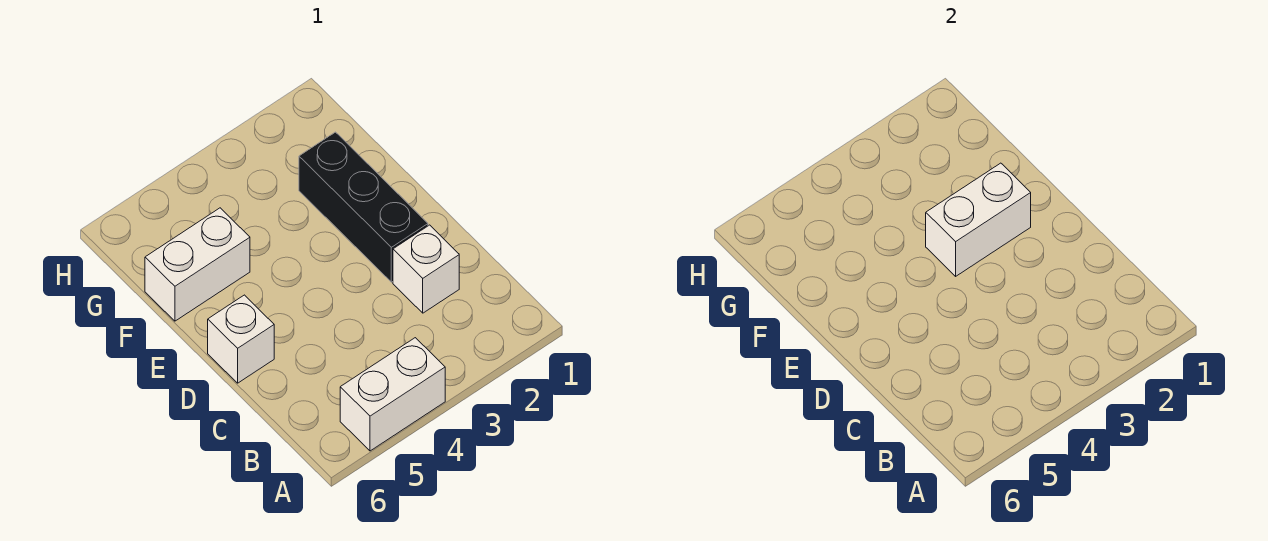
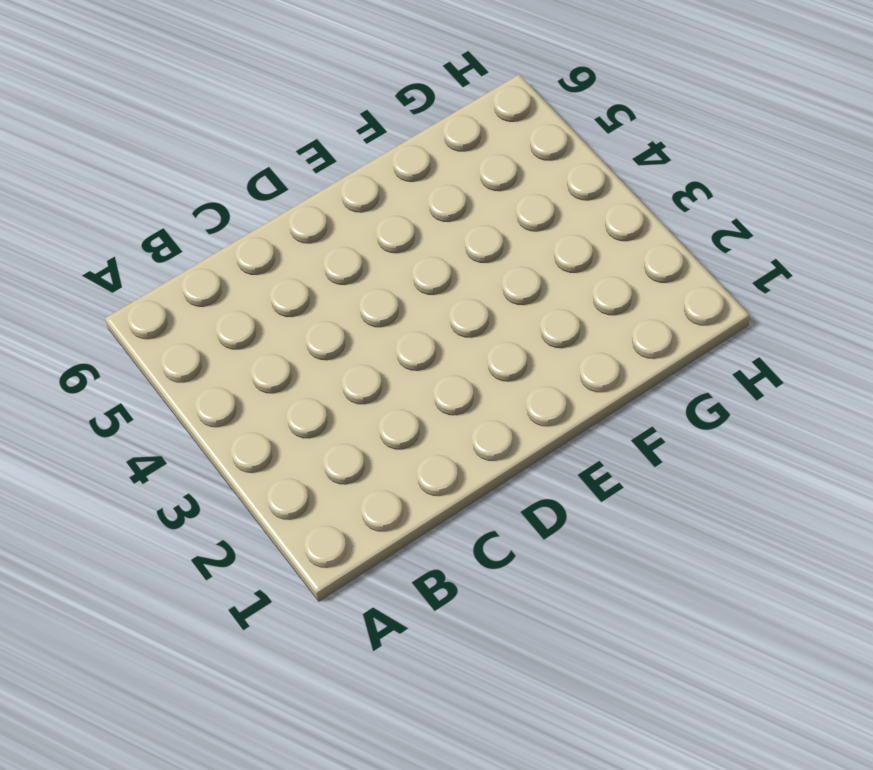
none -> white brick A4:A5 level 1
none -> white brick C2 level 1

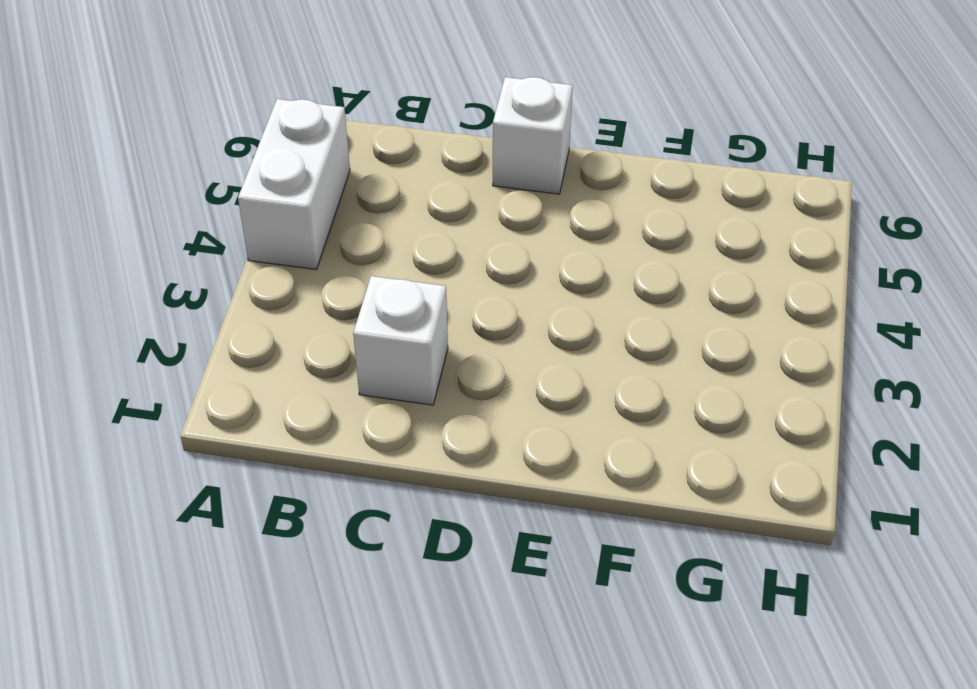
none -> black brick D2:F2 level 1
none -> white brick F5:F6 level 1

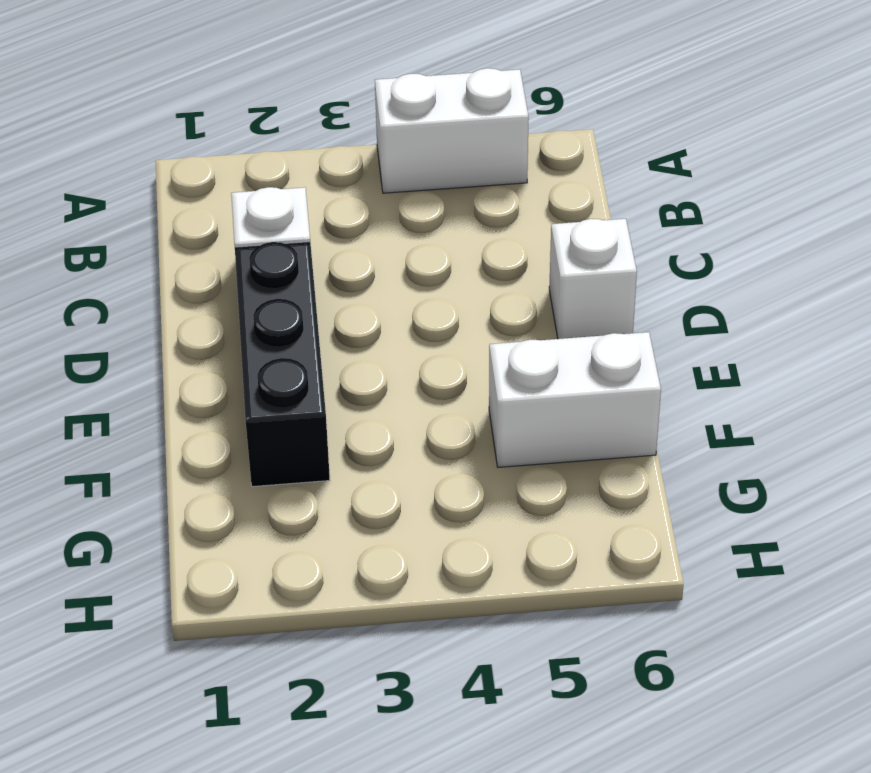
none -> white brick E2:E3 level 2

